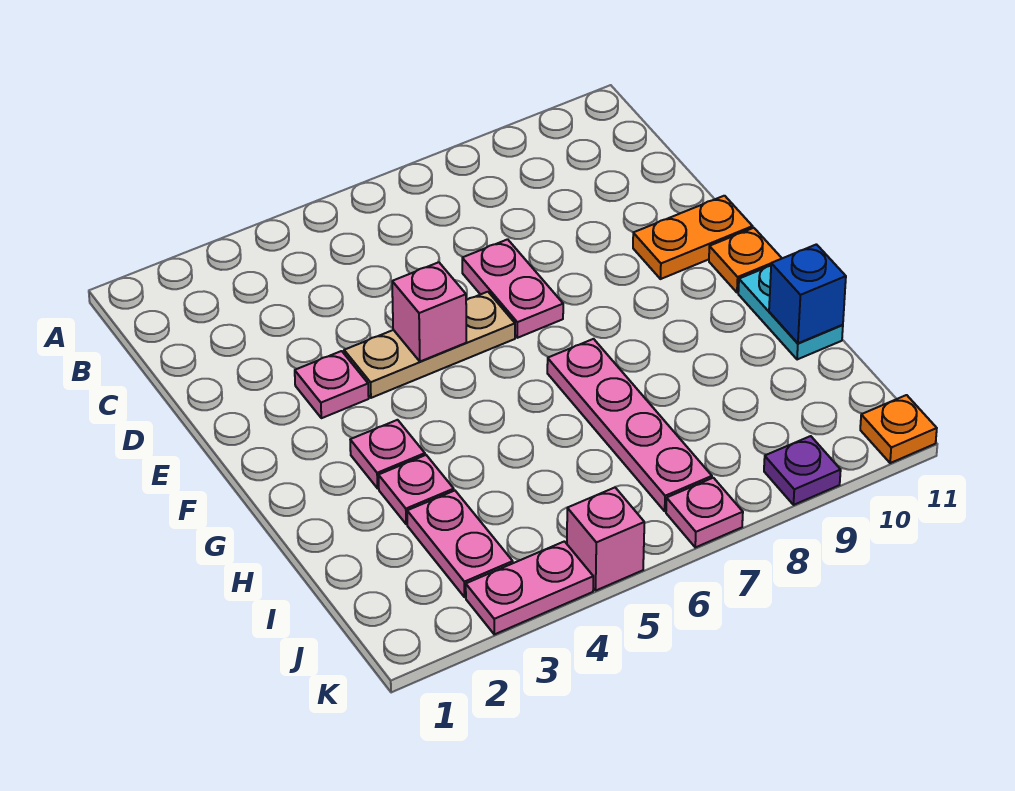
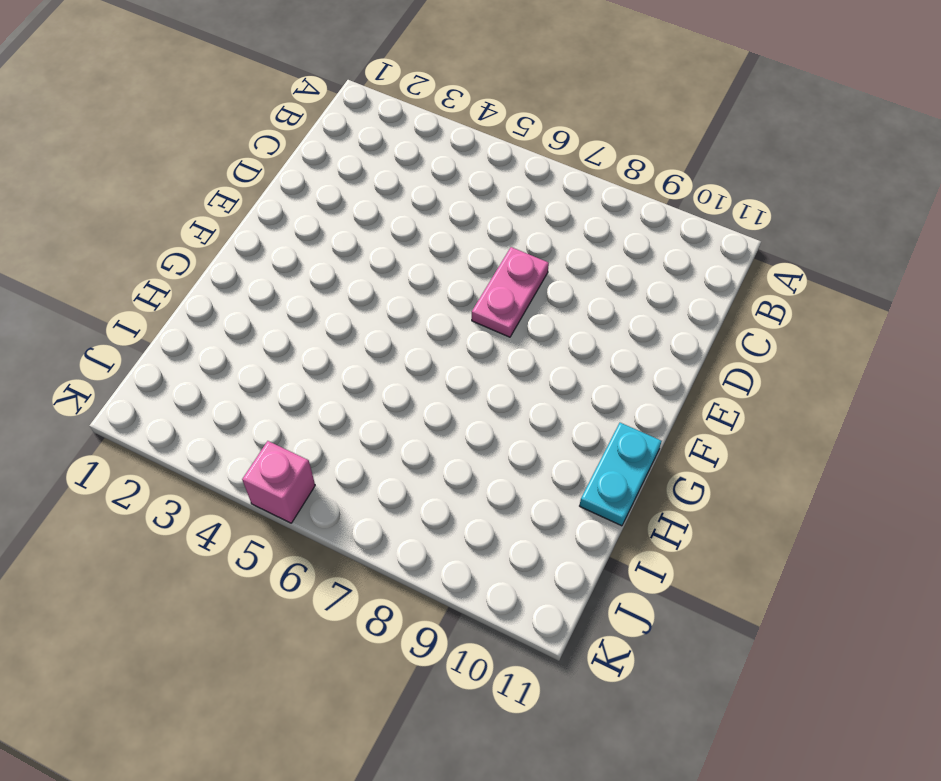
none -> pink plate E3 level 1
none -> tan plate E4:E6 level 1
none -> orange plate E10:E11 level 1

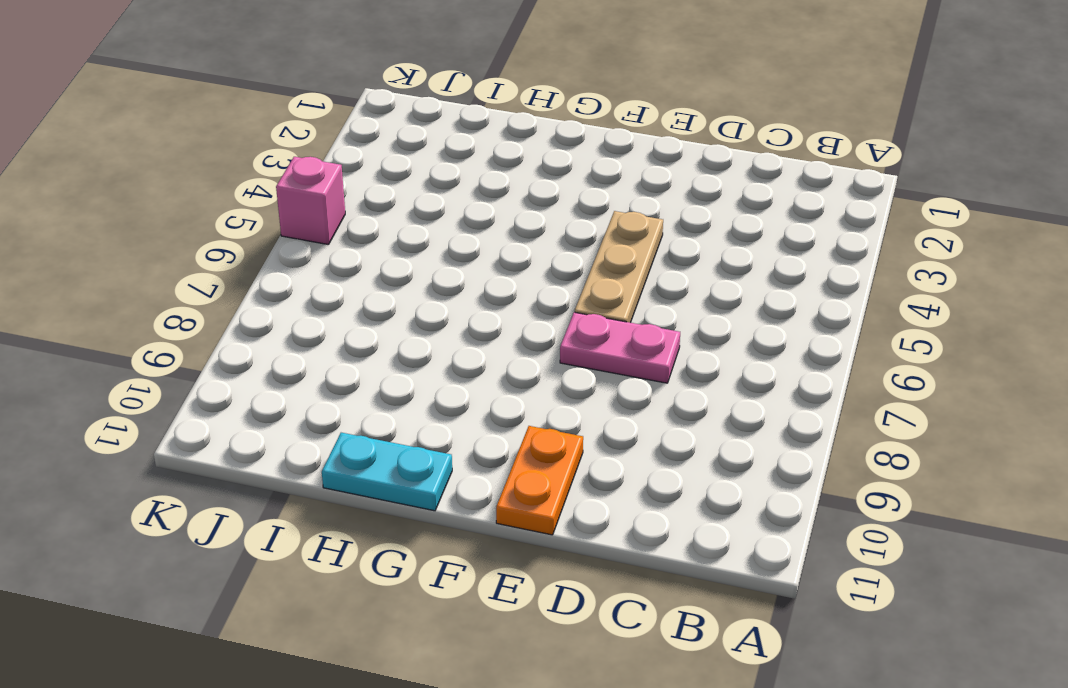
none -> pink plate E3 level 1
none -> orange plate F11 level 1
none -> pink plate G3 level 1

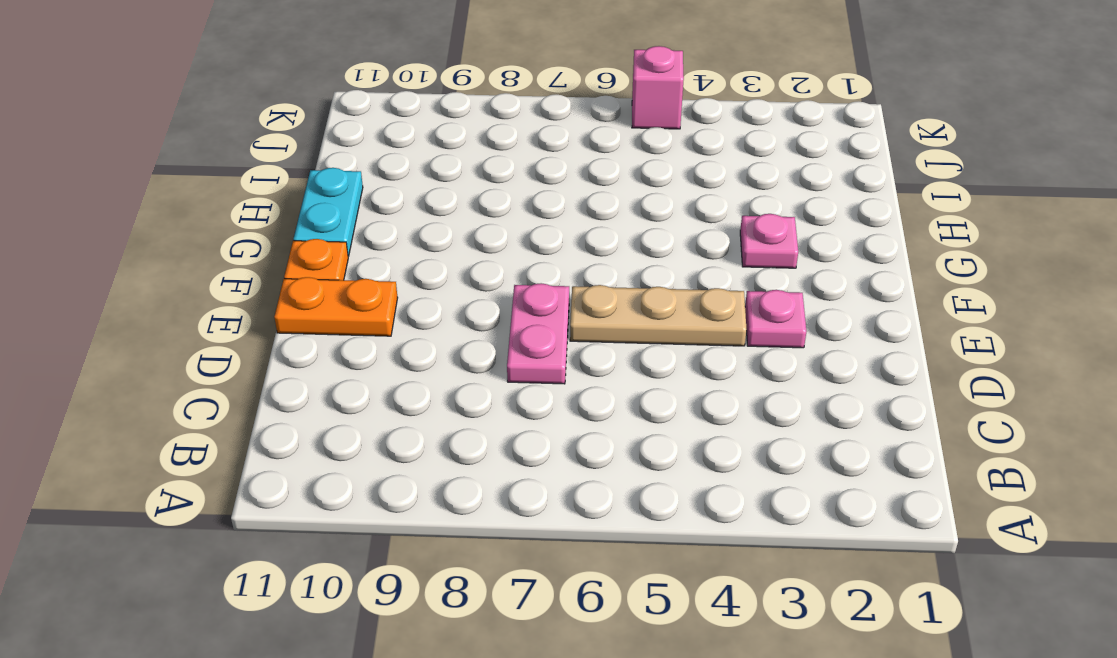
none -> pink plate G7:J7 level 1
none -> pink plate H3 level 1
none -> pink plate I3:J3 level 1

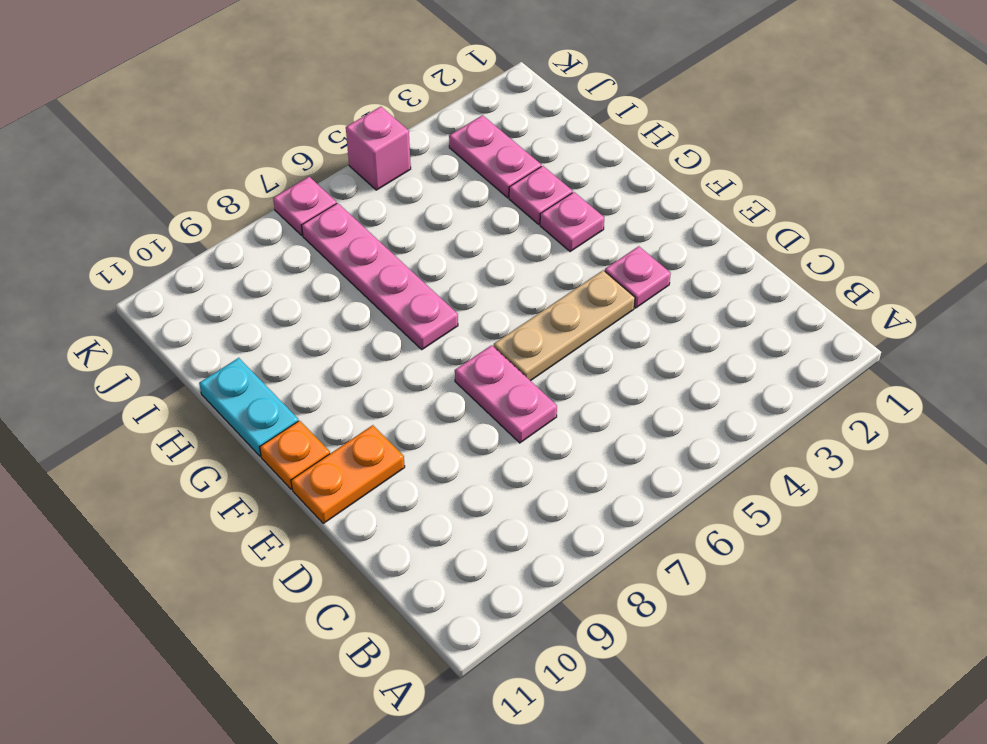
none -> pink plate K3:K4 level 1
none -> purple plate K9 level 1
none -> orange plate K11 level 1

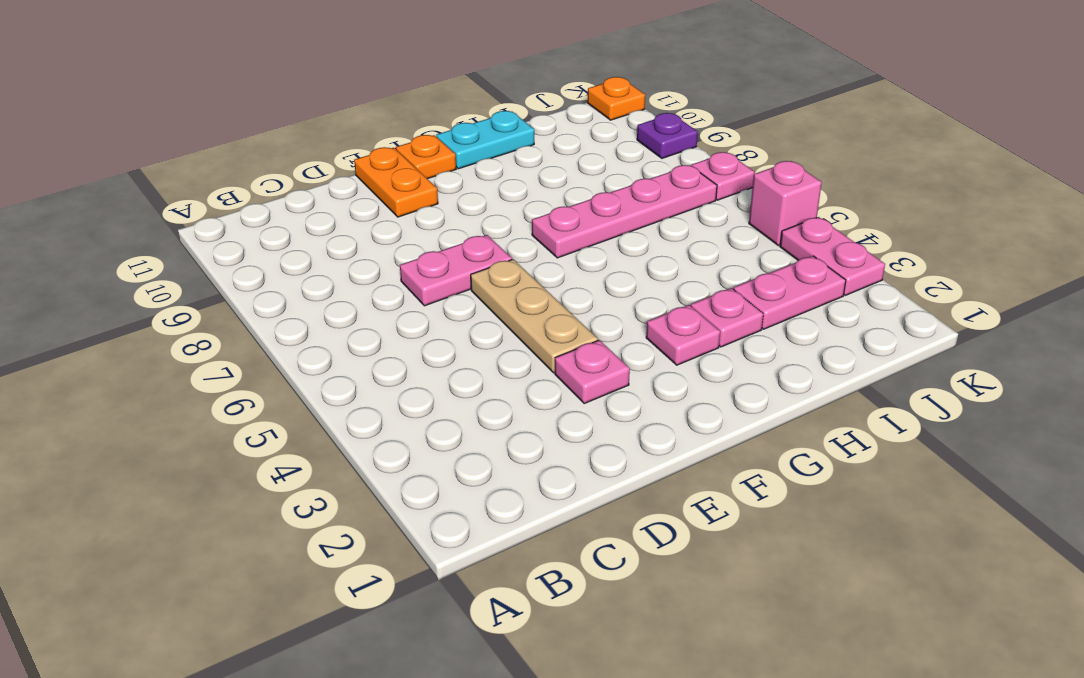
none -> pink brick E5 level 2
none -> blue brick H11 level 2

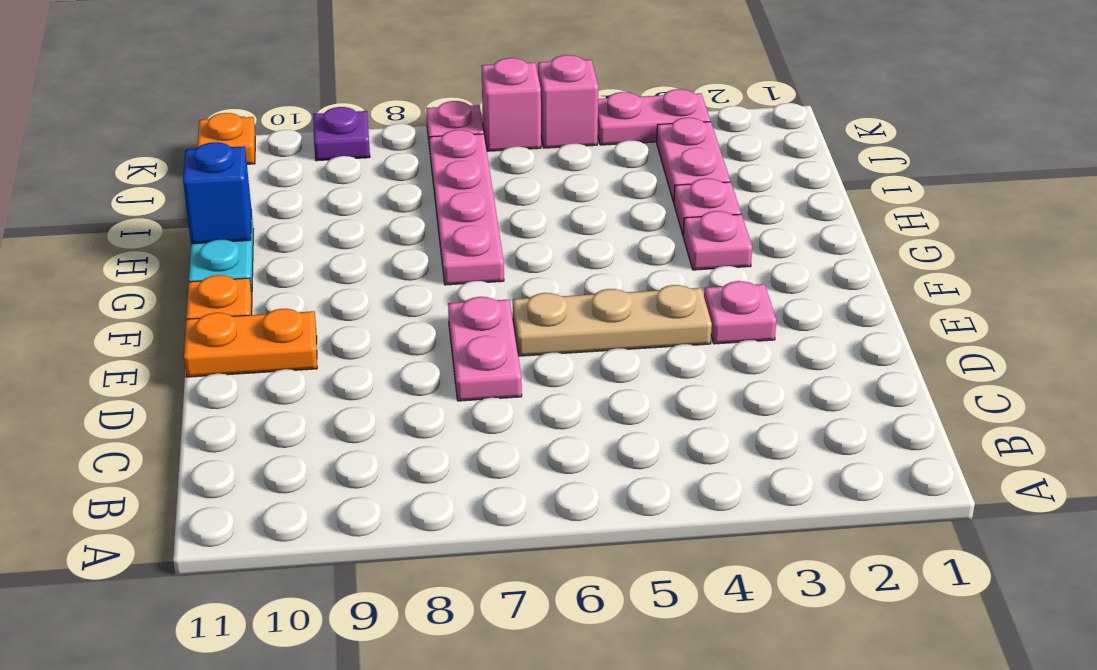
pink brick K6 level 1 -> pink brick E5 level 2

